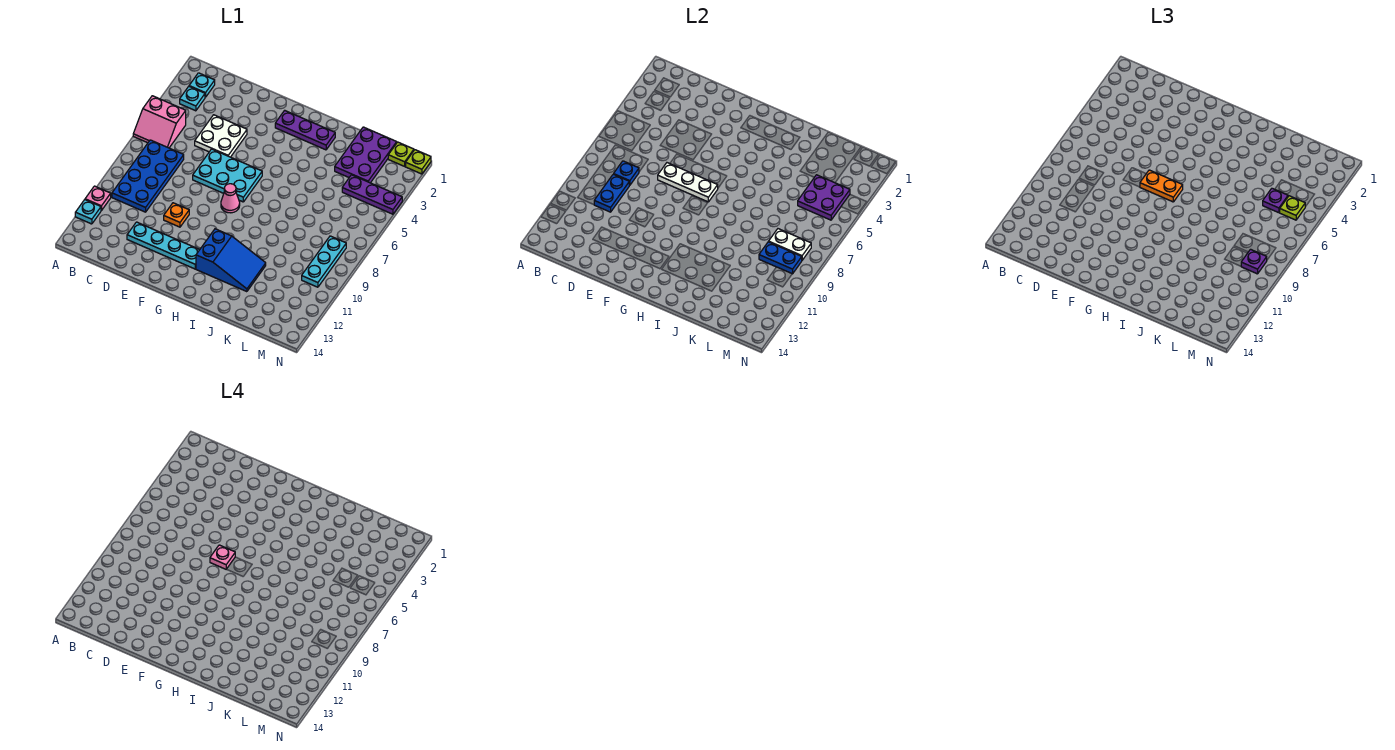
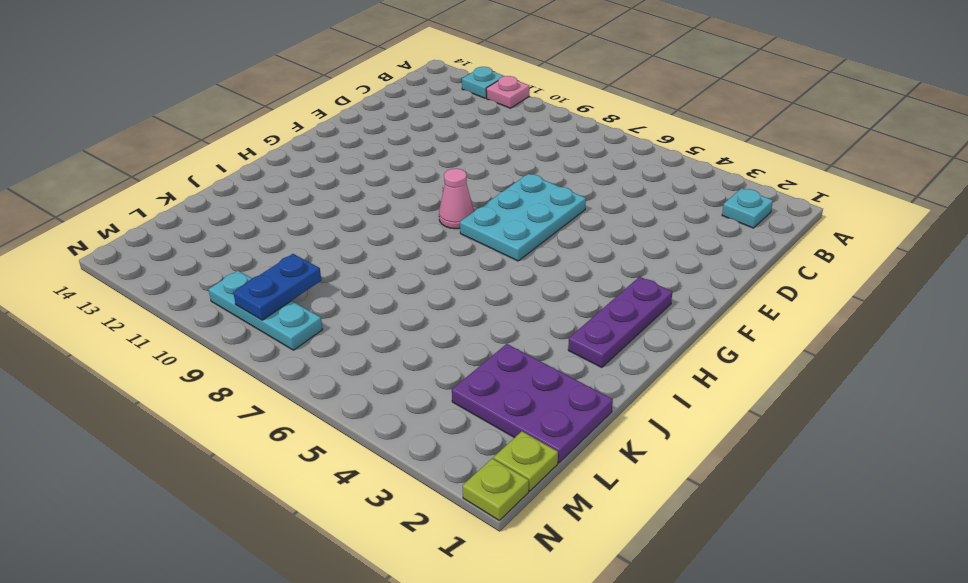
none -> pink slope A5:B6 level 1 top 5
none -> cyan plate B3 level 1
none -> blue plate B7:C10 level 1

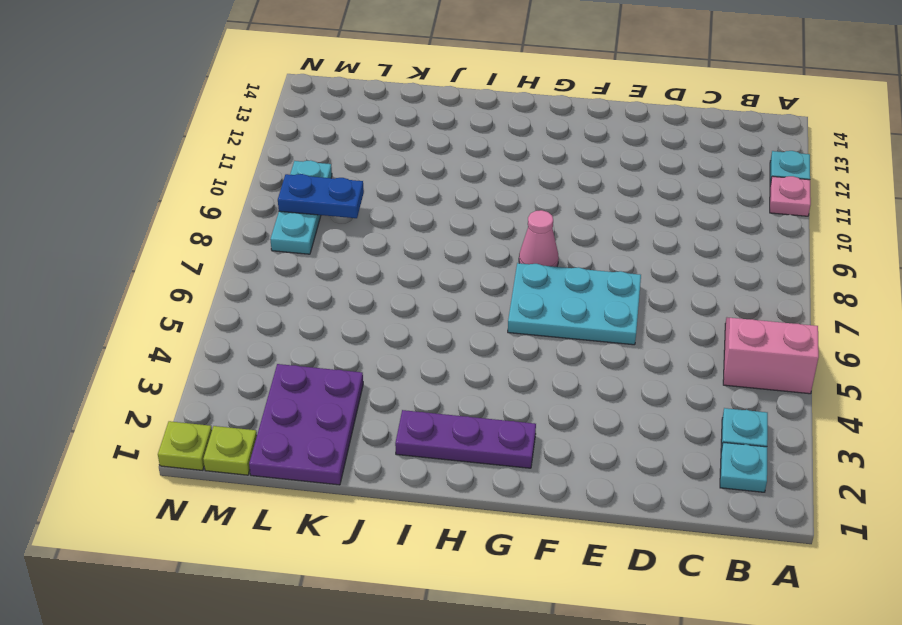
none -> blue plate B7:C10 level 1
none -> white plate D4:E5 level 1
none -> cyan plate D12:G12 level 1

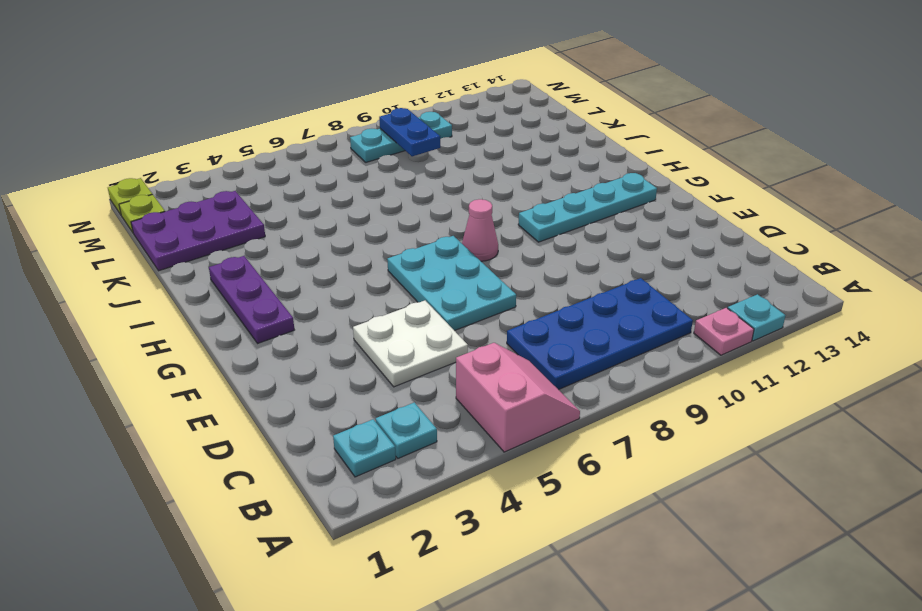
cyan plate G10:G13 level 1 -> cyan plate D12:G12 level 1
none -> orange plate E10 level 1
none -> blue slope H11:J12 level 1 top H
none -> purple plate L4:N4 level 1

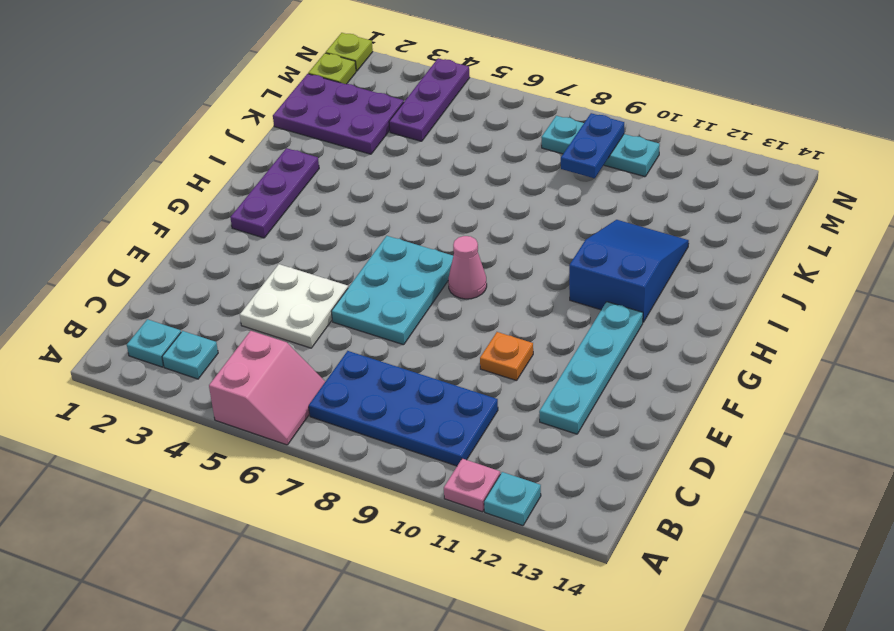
none -> blue plate C8 level 2
none -> blue plate C9:C10 level 2
none -> white plate E7:G7 level 2

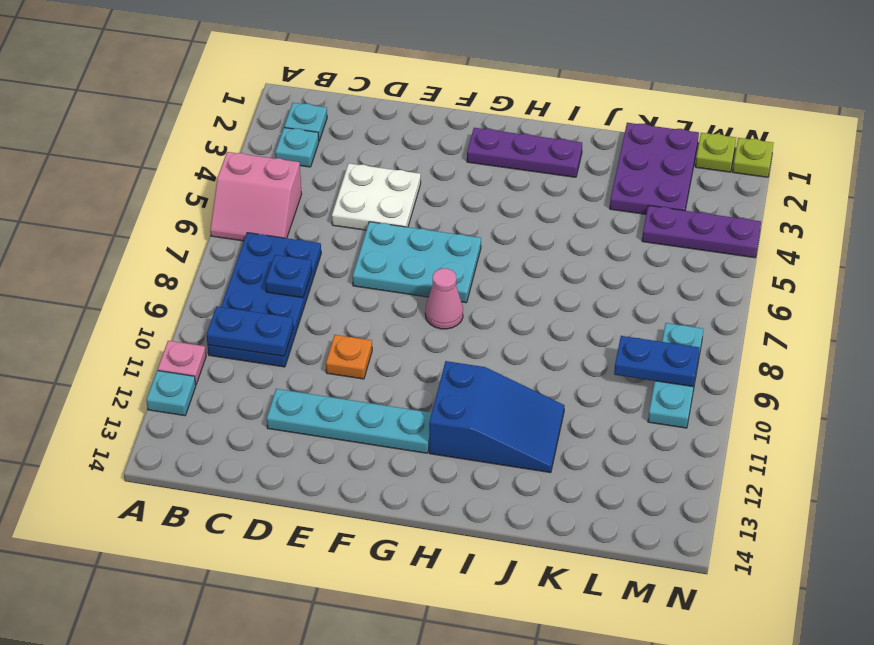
blue plate B10:C10 level 2 -> blue plate C9:C10 level 2
none -> white plate E7:G7 level 2
none -> purple plate L4:M5 level 2
none -> white plate L8:M8 level 2

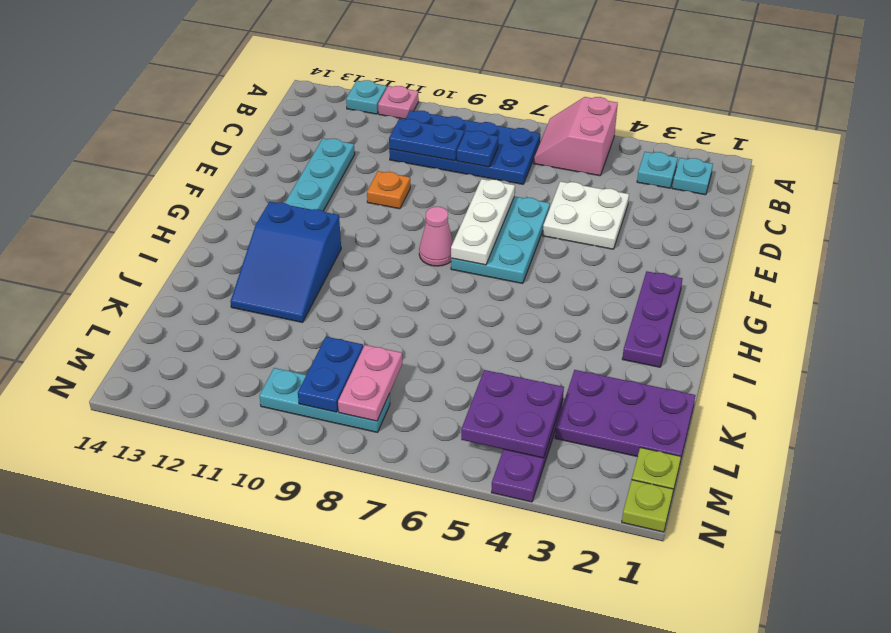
pink plate L8:M8 level 2 -> white plate L8:M8 level 2
none -> orange plate F7:G7 level 3
none -> purple plate L5 level 3
none -> lime plate M5 level 3

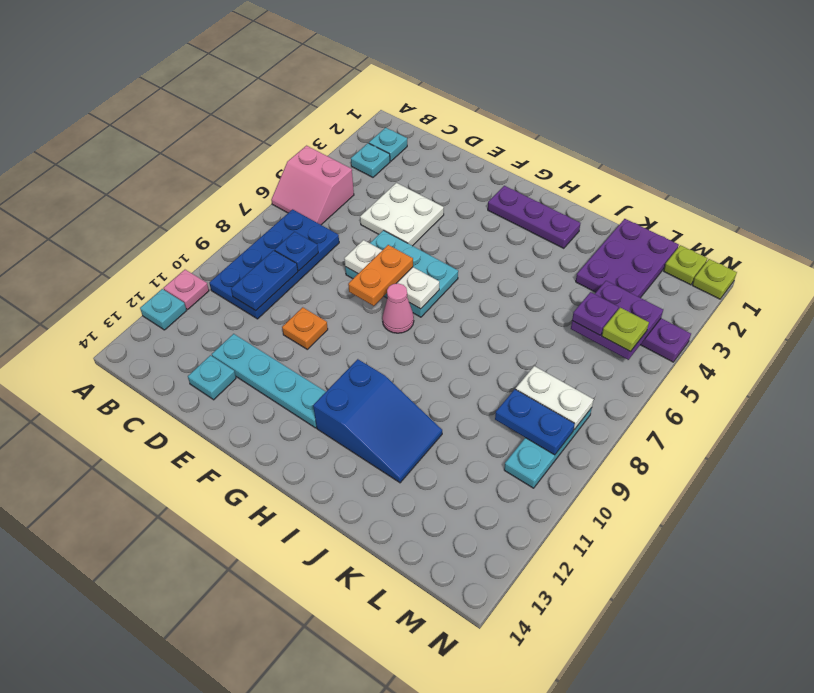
cyan plate D13 level 1 -> none
orange plate F7:F8 level 3 -> orange plate F7:G7 level 3
none -> purple plate M9 level 3
none -> pink plate F7 level 4

